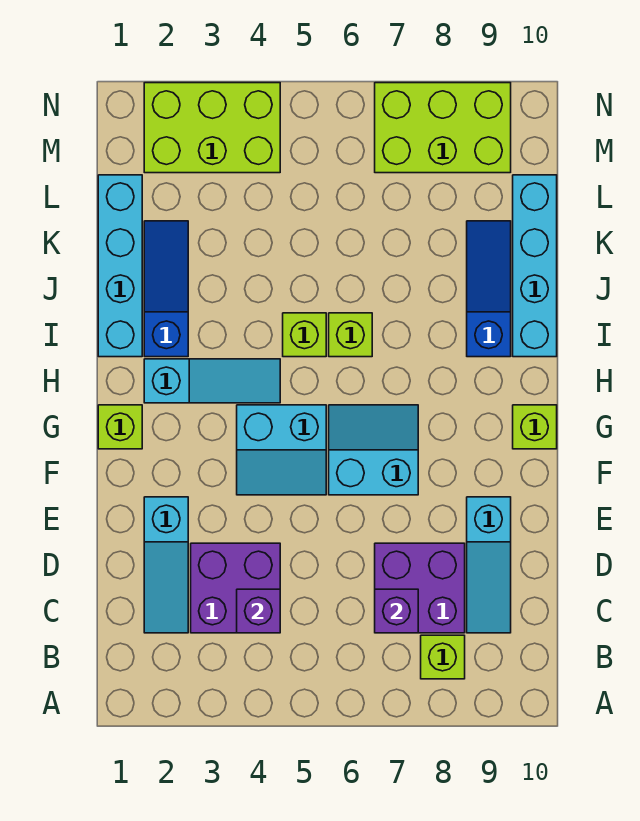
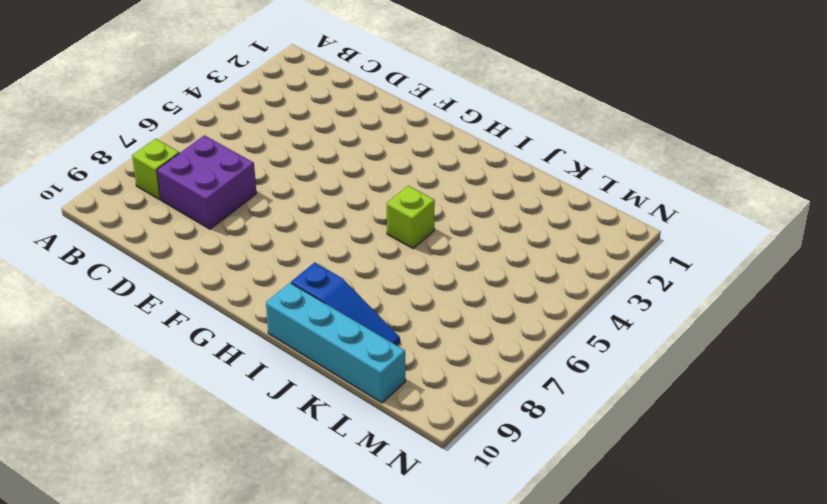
none -> cyan slope C2:E2 level 1 top E
none -> purple brick C3:D4 level 1
none -> cyan slope C9:E9 level 1 top E

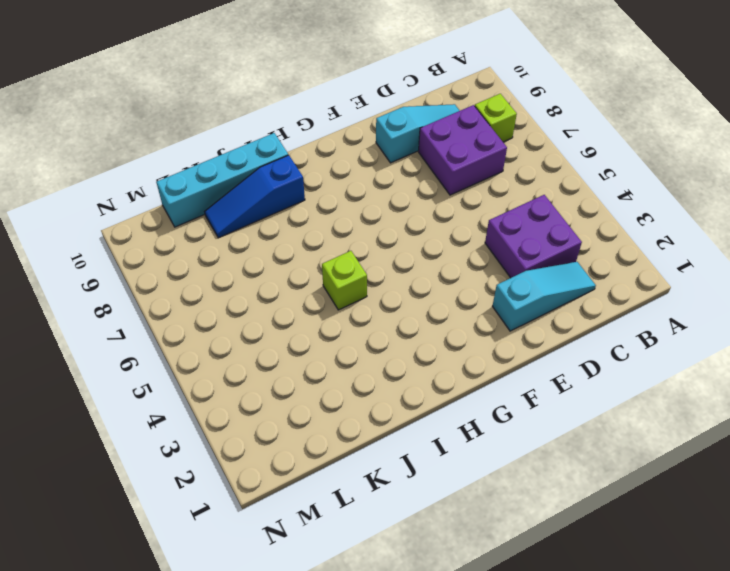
none -> cyan slope F4:G5 level 1 top G
none -> cyan slope F6:G7 level 1 top F
none -> lime brick G1 level 1

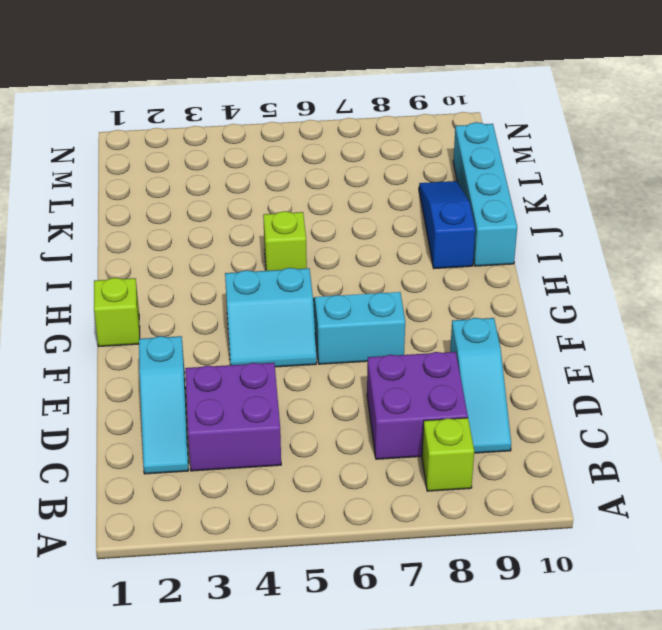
none -> lime brick G10 level 1
none -> cyan slope H2:H4 level 1 top 2
none -> cyan brick I1:L1 level 1

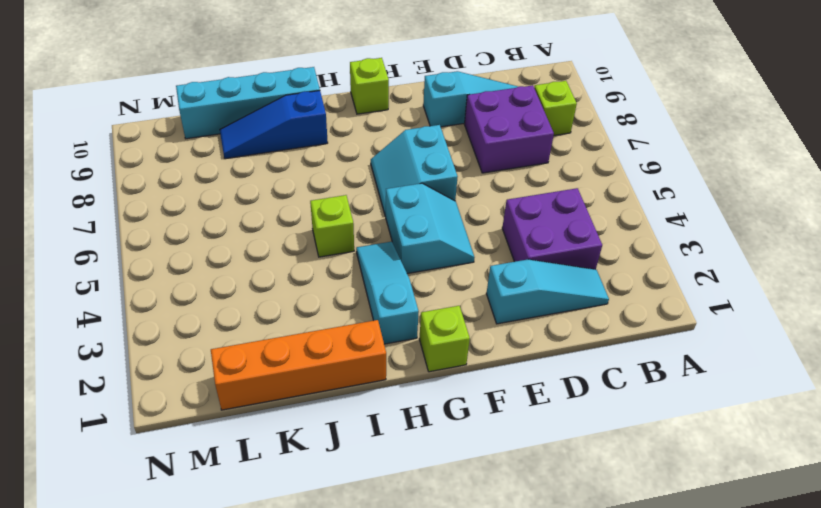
orange brick I1:L1 level 1 -> cyan brick I1:L1 level 1
none -> blue slope I2:K2 level 1 top I
none -> lime brick I6 level 1
none -> lime brick M2:N4 level 1

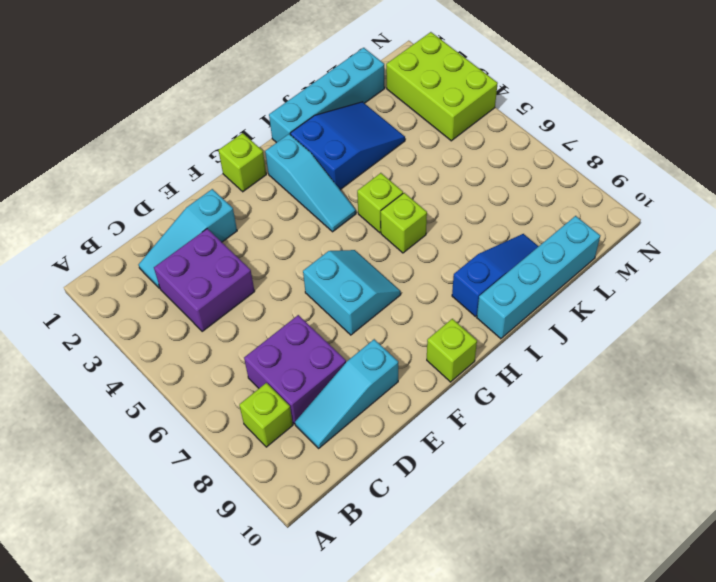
blue slope I2:K3 level 1 top I -> blue slope I2:K2 level 1 top I
none -> cyan slope F4:G5 level 1 top G
none -> lime brick M7:N9 level 1
none -> purple brick C4 level 2

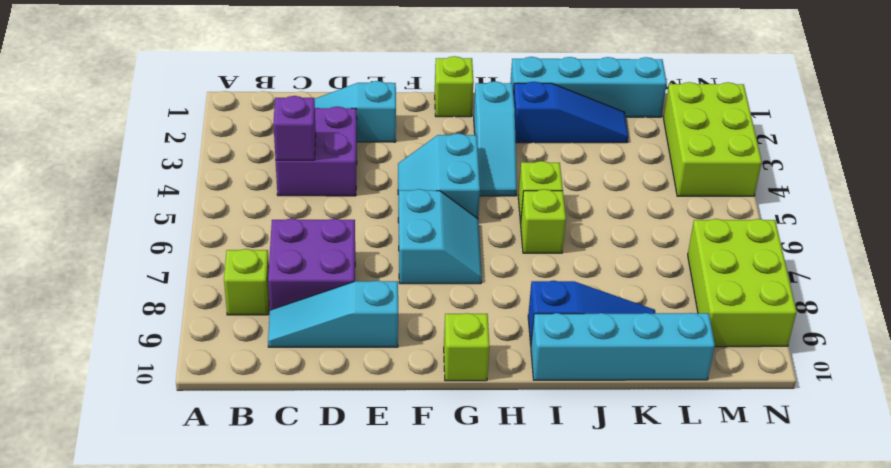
none -> purple brick C7 level 2

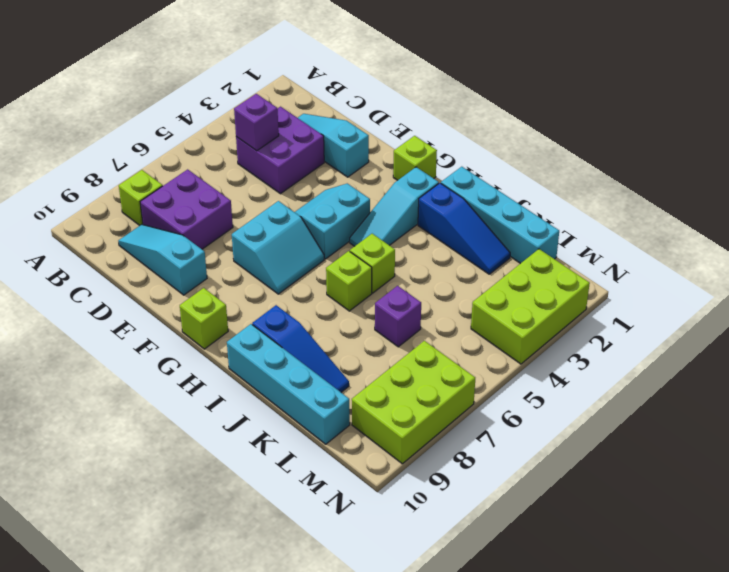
purple brick K6 level 1 -> purple brick C7 level 2

